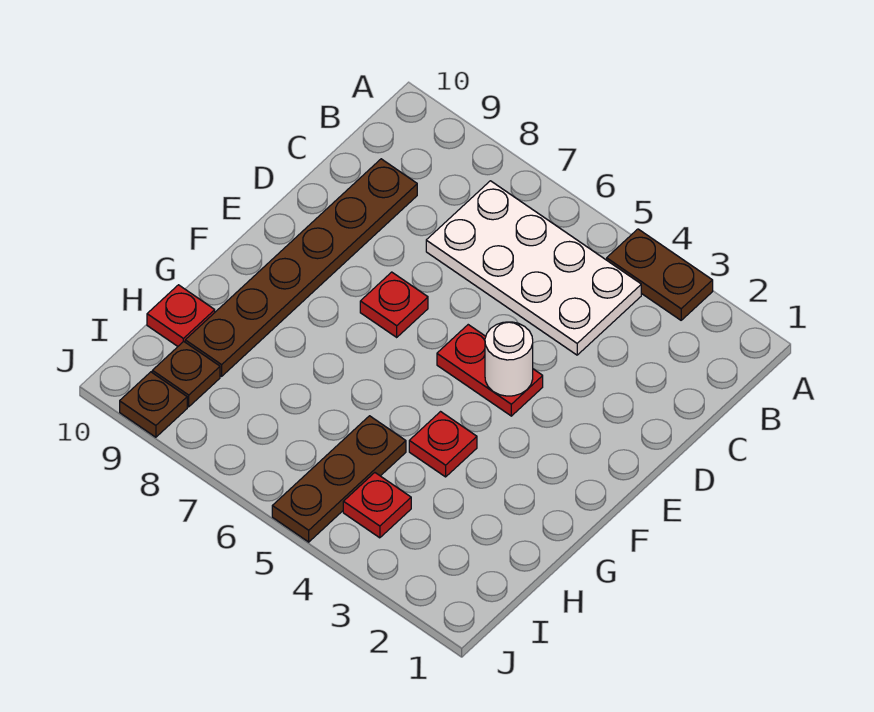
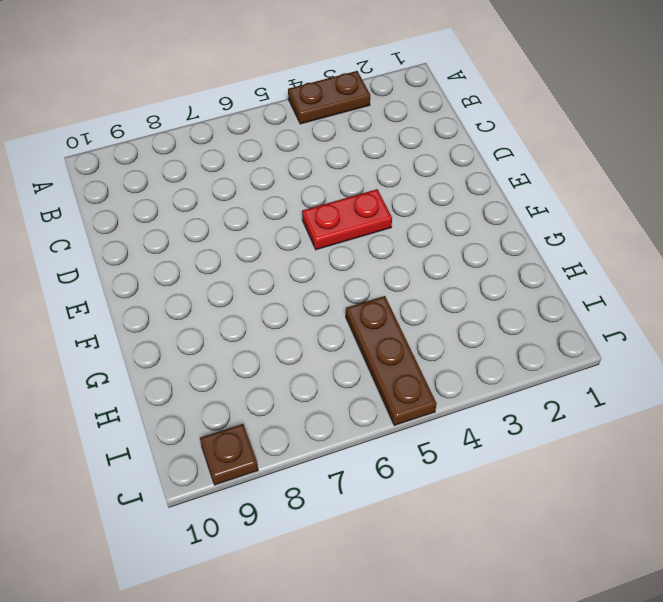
none -> white plate B4:C7 level 1
none -> brown plate C9:H9 level 1
none -> red plate E7 level 1

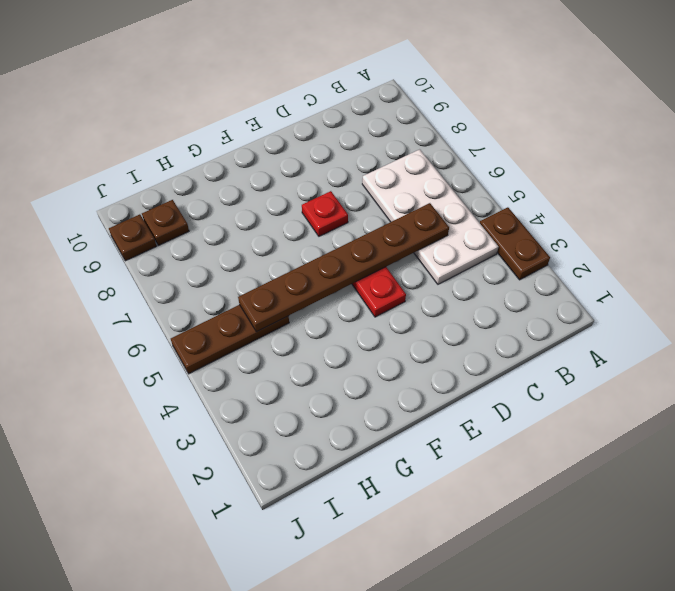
brown plate C5:H5 level 2 -> brown plate C9:H9 level 1
none -> red plate G4 level 1
none -> red plate H10 level 1
none -> red plate I4 level 1

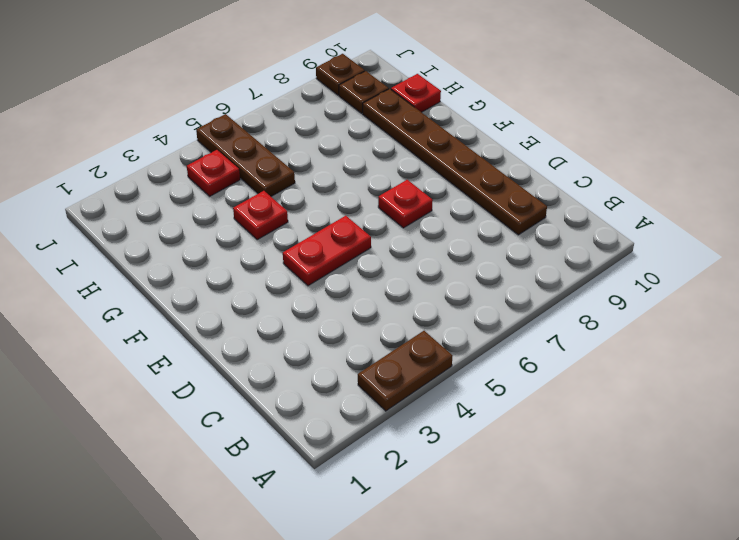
none -> white plate B4:C7 level 1
none -> white round brick E4 level 2

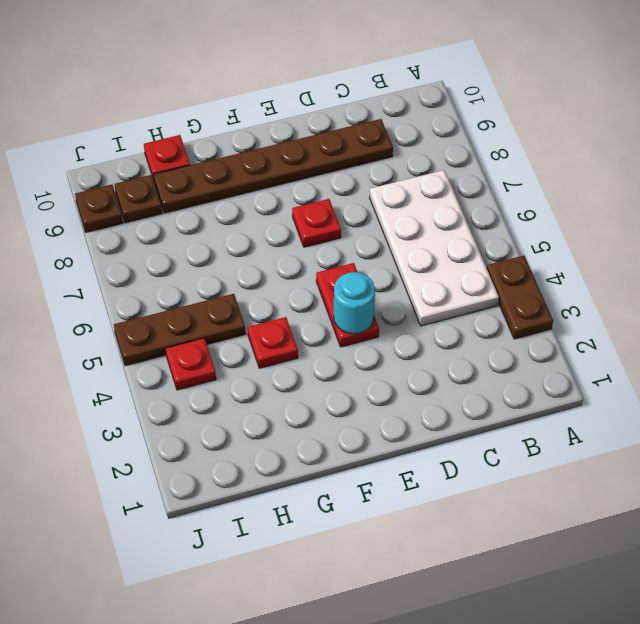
cyan round brick E4 level 2 -> white round brick E4 level 2

